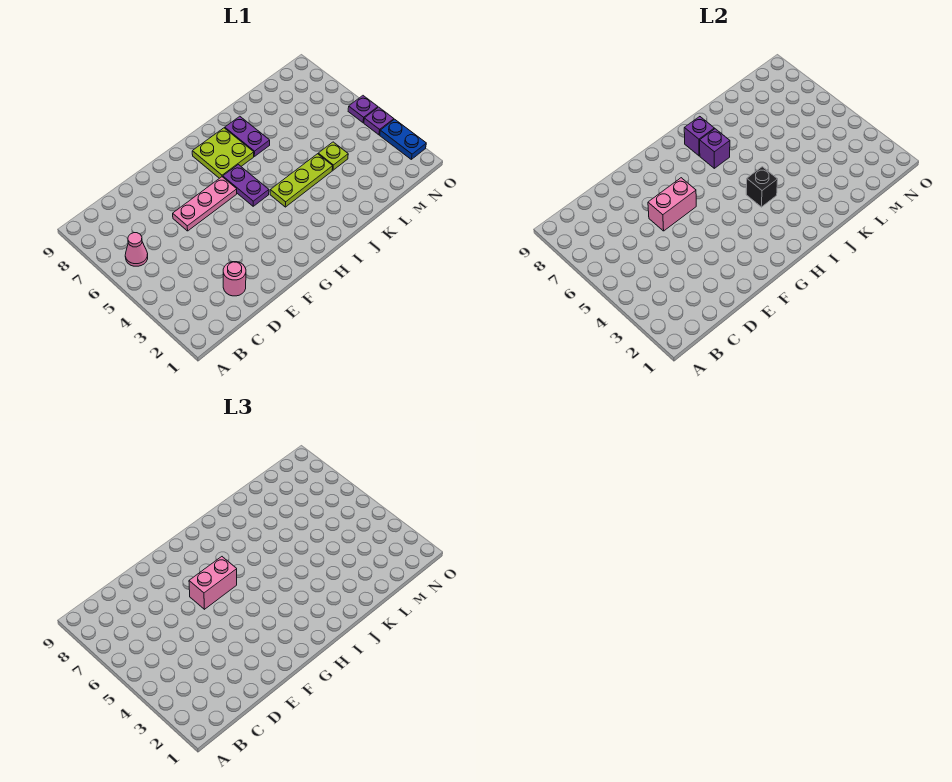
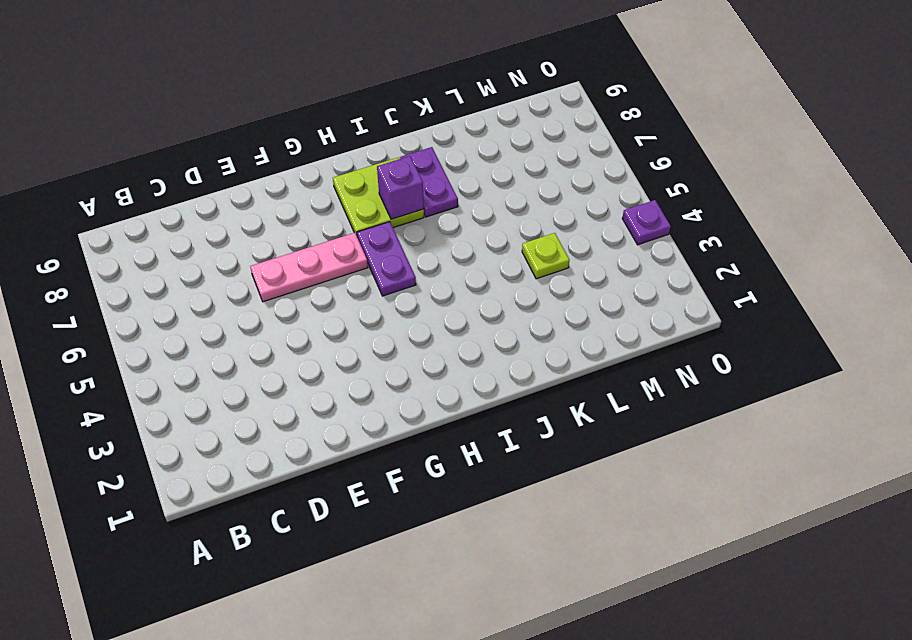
none -> pink cone B6 level 1
none -> pink round brick D2 level 1
none -> lime plate I4:K4 level 1

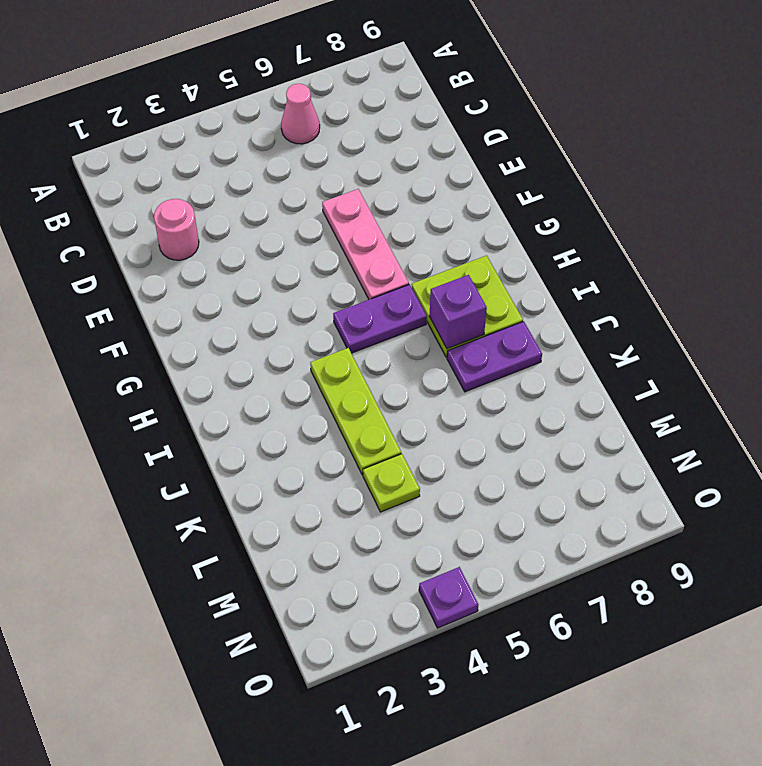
none -> blue plate O2:O3 level 1
none -> purple plate O5 level 1
none -> pink brick E6:F6 level 2

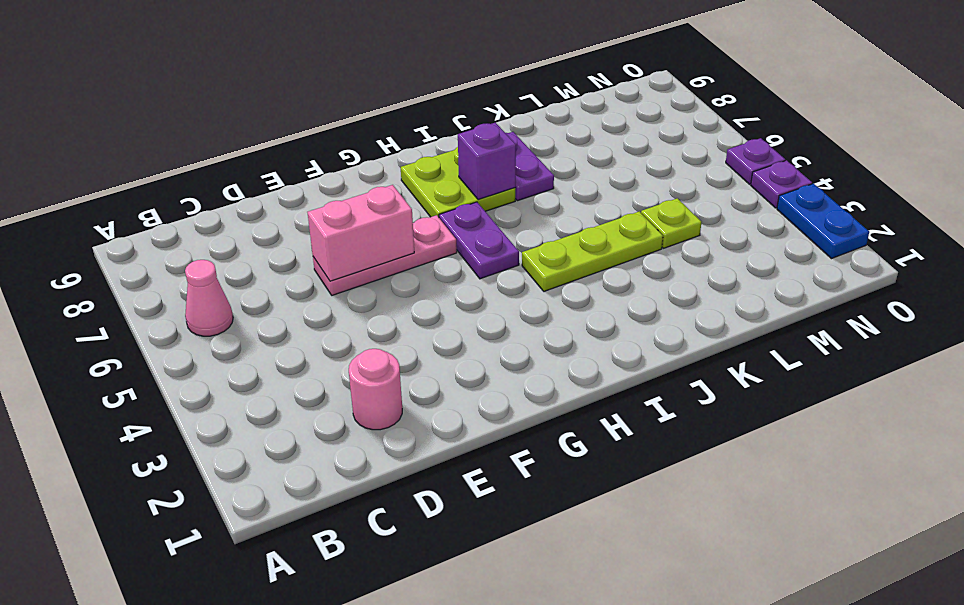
none -> black brick I4 level 2
none -> purple brick I8 level 2
none -> pink brick F6:G6 level 3

